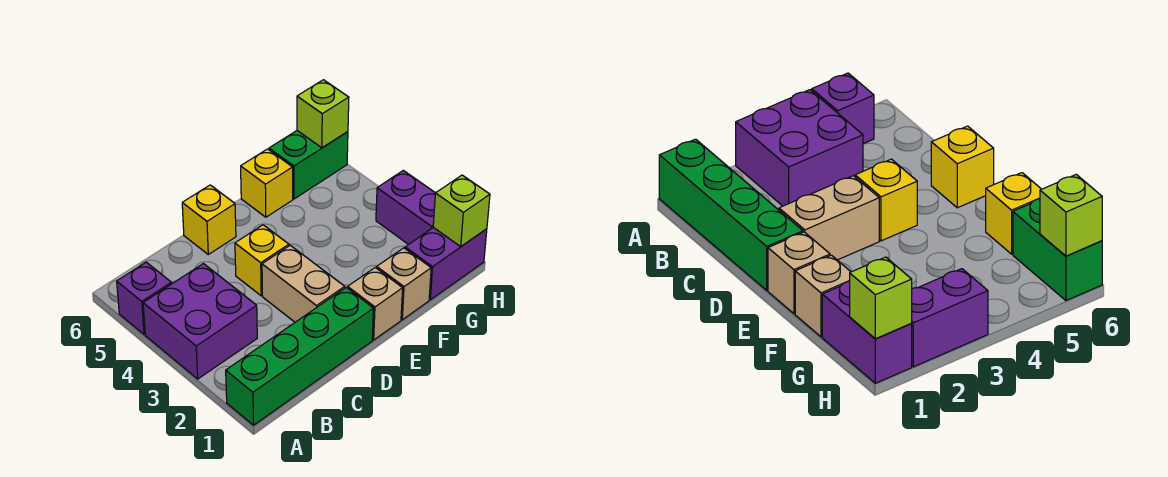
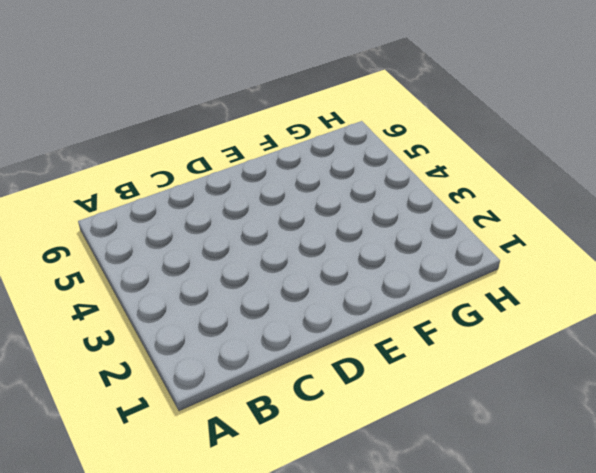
none -> green brick A1:D1 level 1
none -> purple brick A3:B4 level 1
none -> purple brick A5 level 1

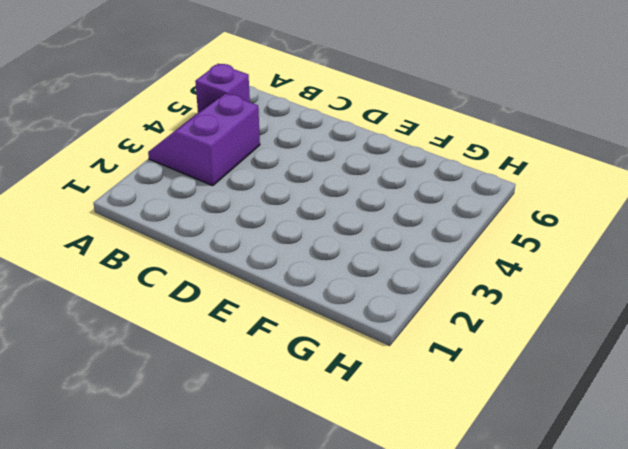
purple slope A3:B4 level 1 top B -> purple brick A3:B4 level 1
none -> green brick A1:D1 level 1
none -> tan brick D2:D3 level 1
none -> yellow brick D4 level 1

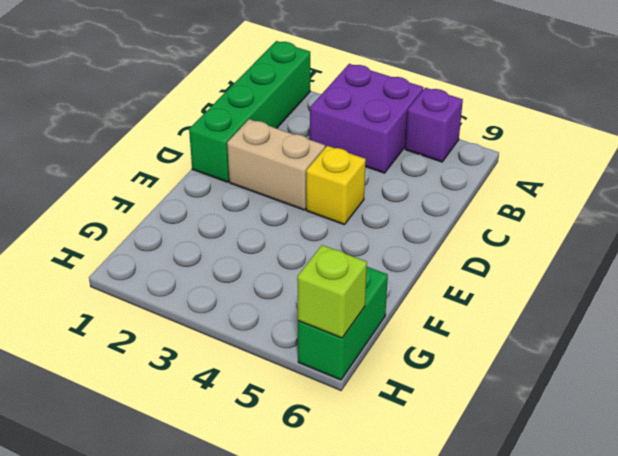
none -> yellow brick D6 level 1
none -> tan brick E1 level 1
none -> tan brick F1 level 1

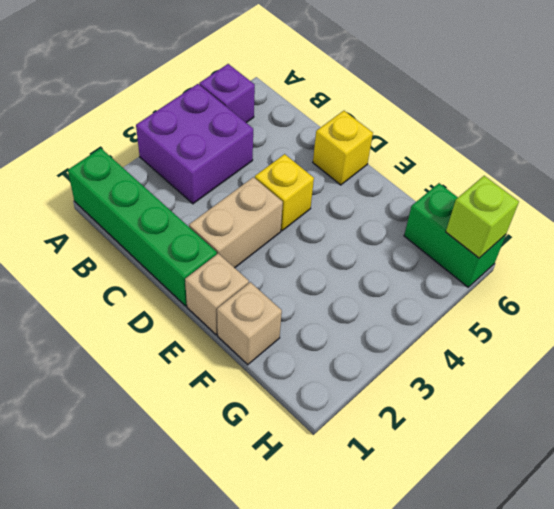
none -> yellow brick F6 level 1
none -> purple brick G1:H1 level 1
none -> purple brick H2:H3 level 1

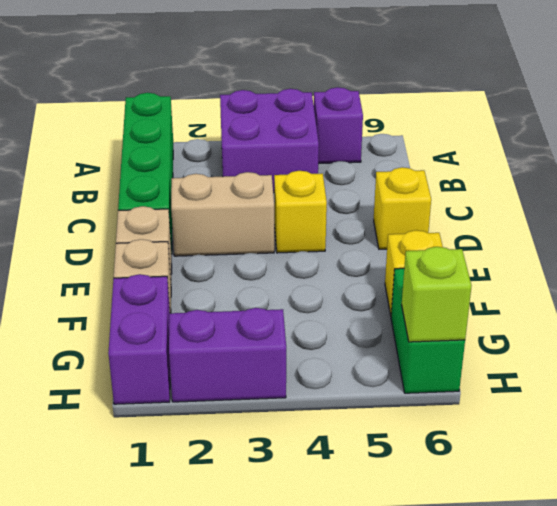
none -> lime brick H1 level 2

